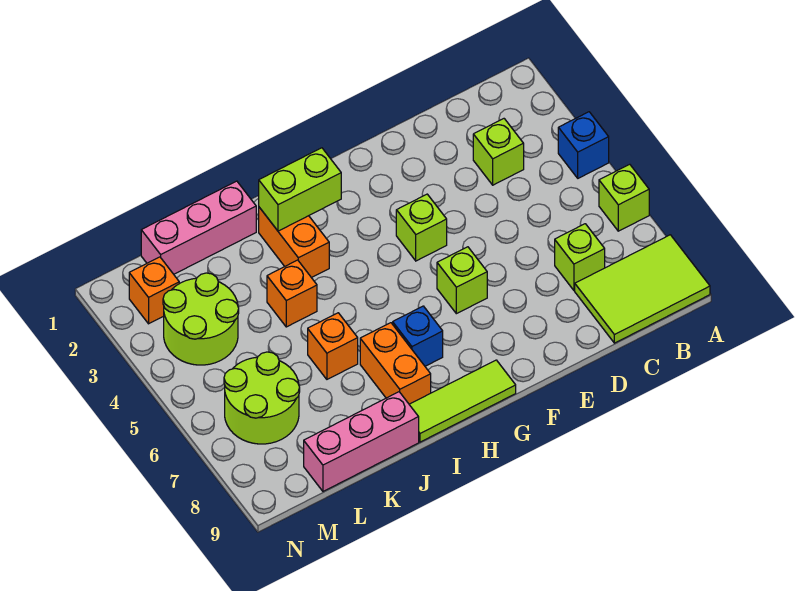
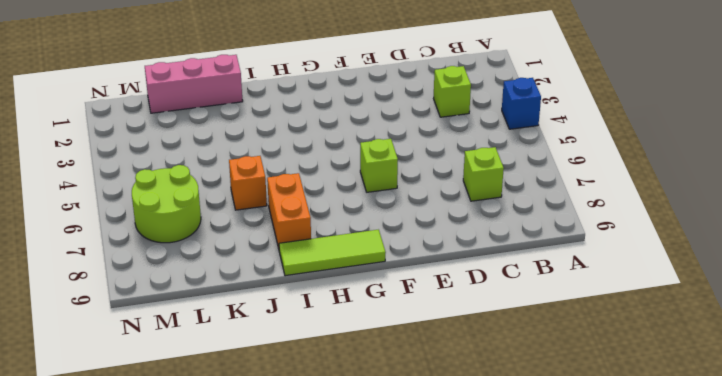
none -> lime brick A6 level 1
none -> lime tile A8:C9 level 1
none -> lime brick F4 level 1

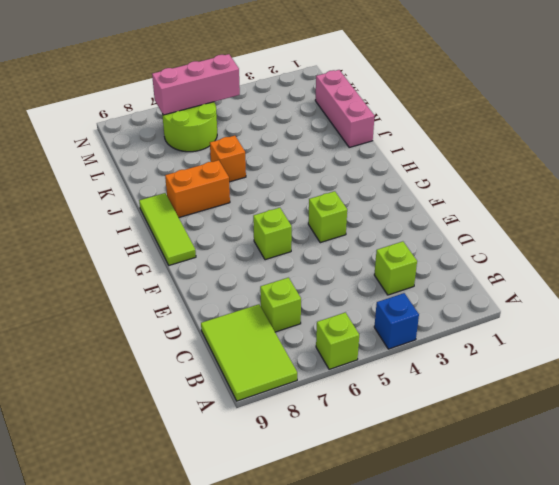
pink brick M5:M7 level 2 -> pink brick J9:L9 level 1
none -> blue brick H7 level 1
none -> orange brick I2:I3 level 1
none -> orange brick J4 level 1

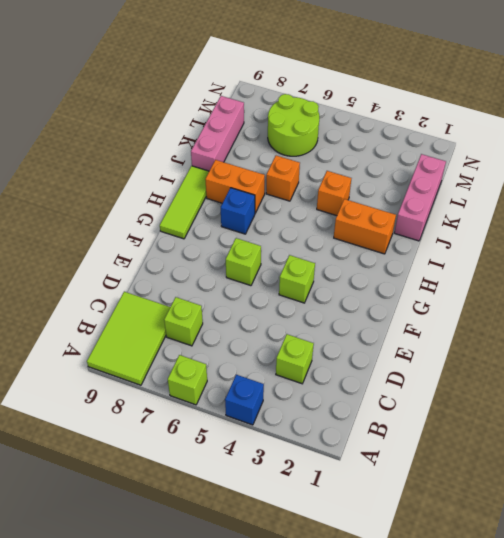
none -> lime round brick L3:M4 level 1
none -> orange brick M2 level 1
none -> lime brick H2:I2 level 2

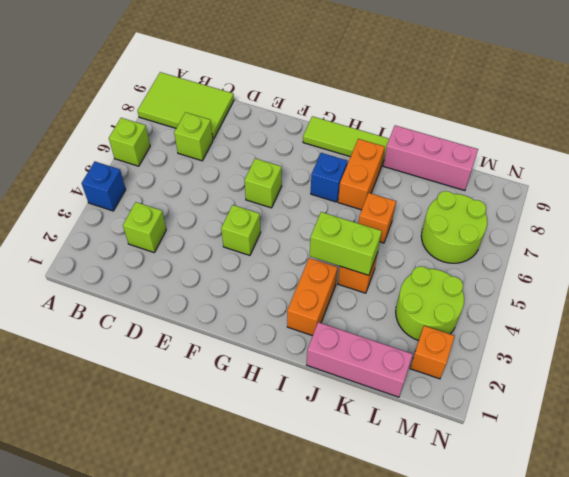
lime brick I4:J4 level 2 -> lime brick H2:I2 level 2

